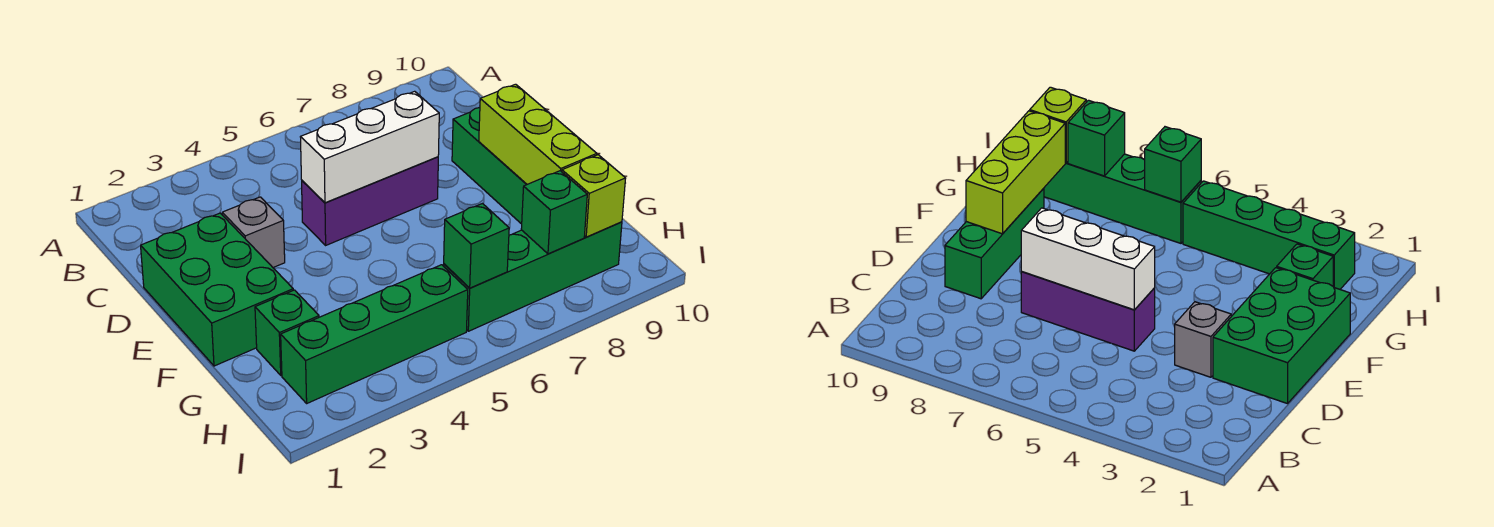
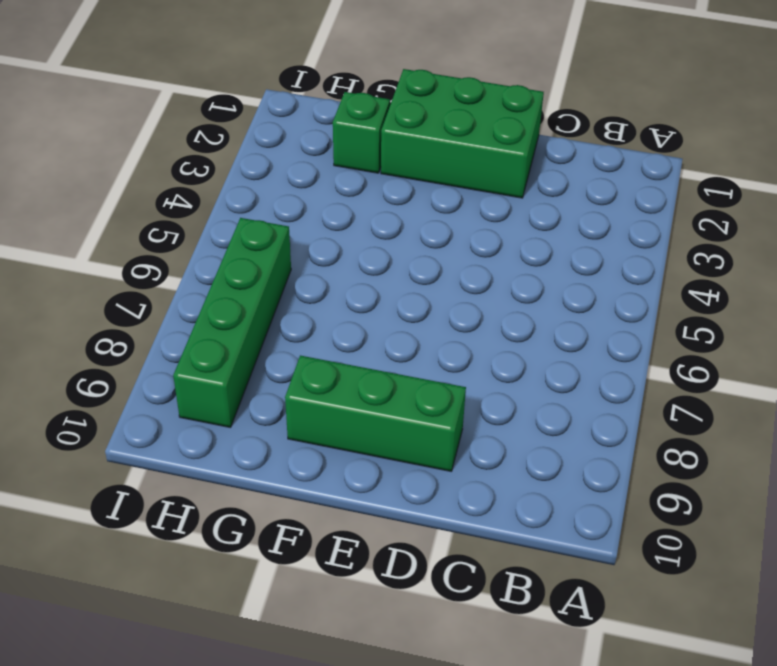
none -> grey brick D3 level 1
none -> purple brick D5:D7 level 1
none -> green brick H2:H5 level 1

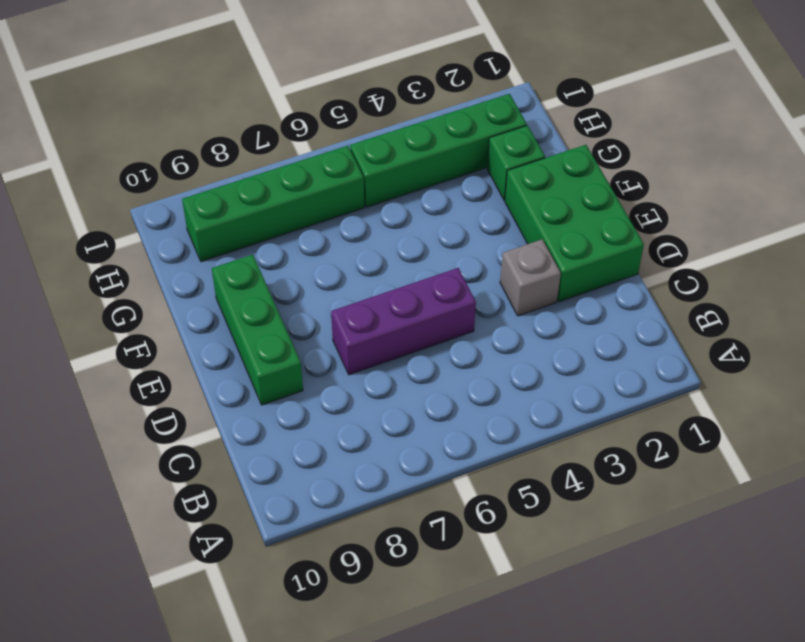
none -> white brick D5:D7 level 2
none -> lime brick E9:G9 level 2
none -> green brick H6 level 2

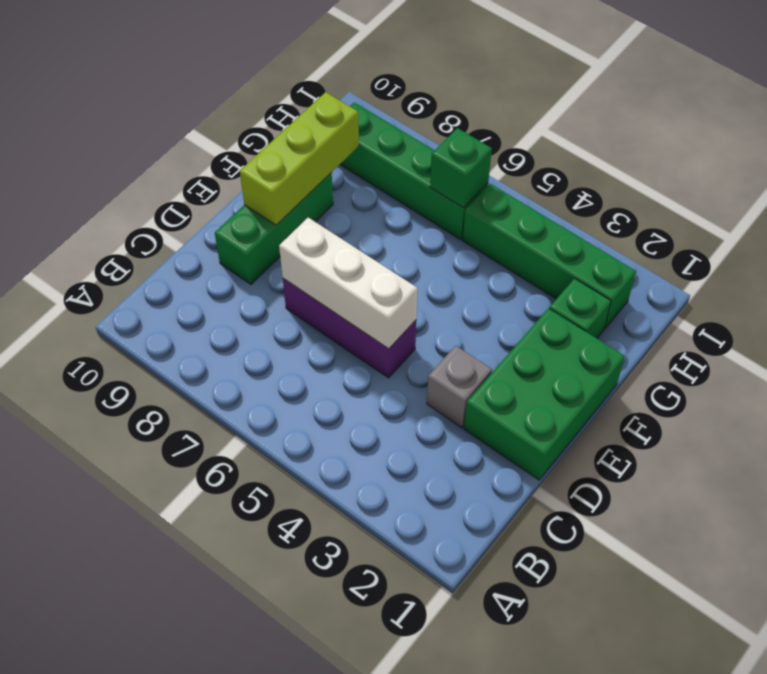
none -> green brick H8 level 2
none -> lime brick H9 level 2

